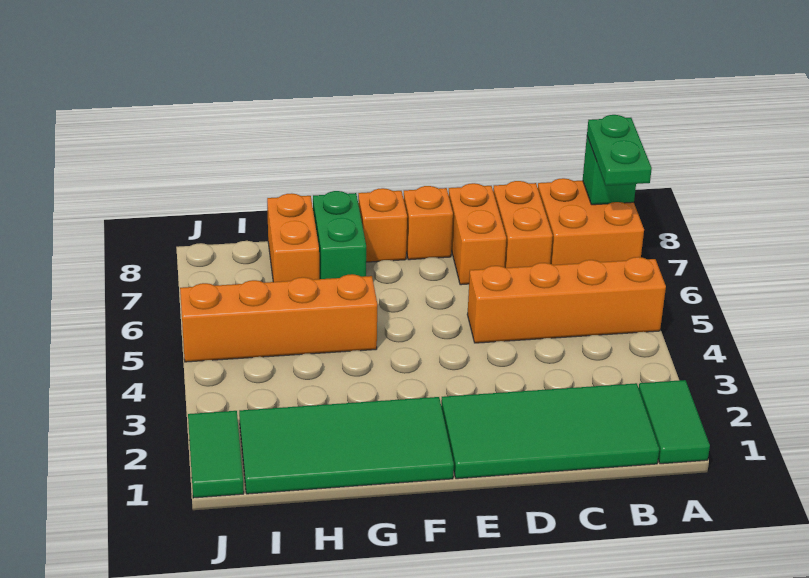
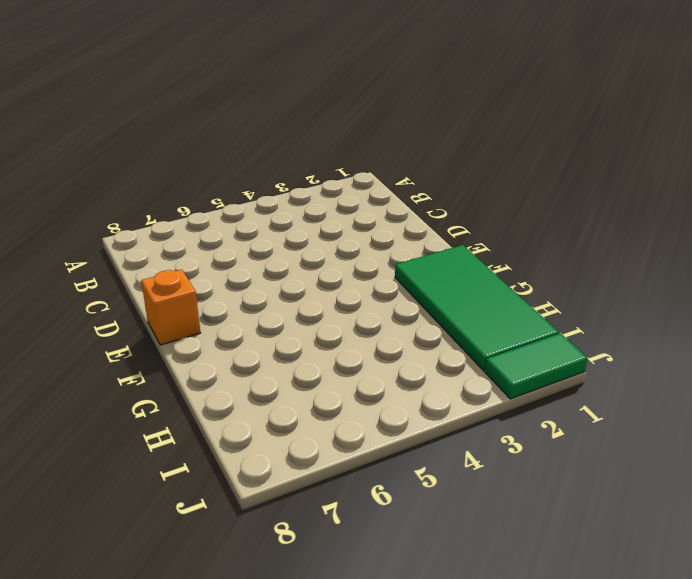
none -> green tile A1:A2 level 1
none -> orange brick A5:D5 level 1
none -> orange brick A7:B8 level 1

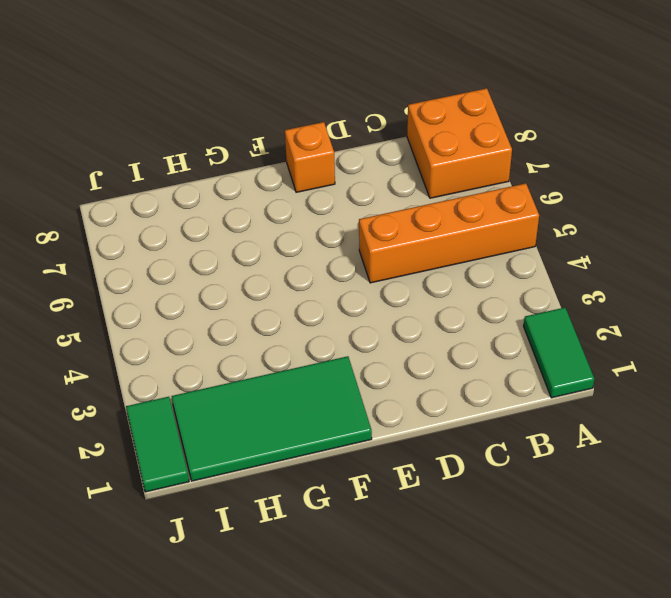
none -> green tile B1:E2 level 1
none -> orange brick C7:C8 level 1
none -> orange brick D7:D8 level 1

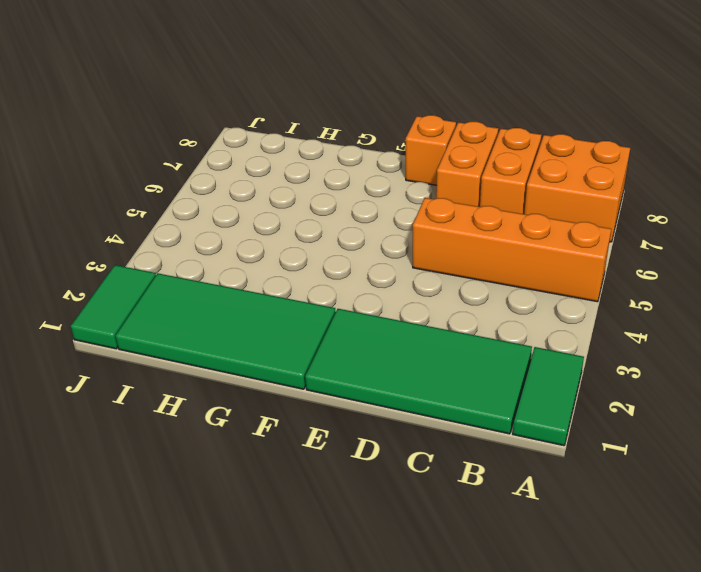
none -> orange brick F8 level 1
none -> orange brick G5:J5 level 1
none -> green brick G7:G8 level 1

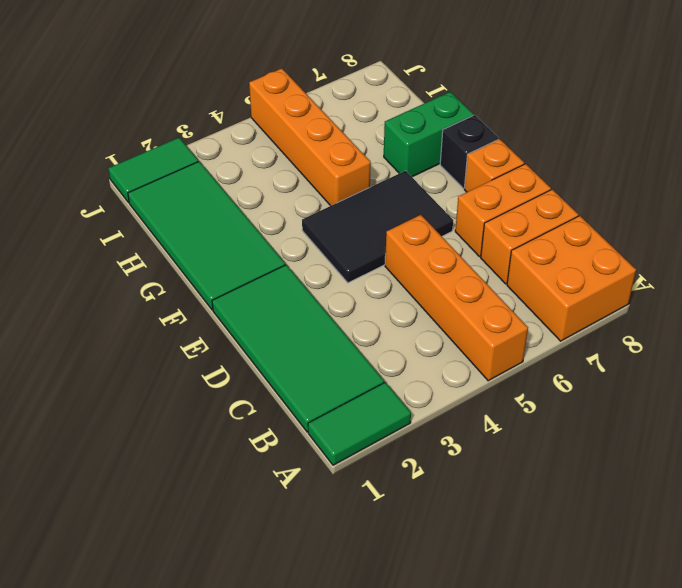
black tile E4:F6 level 1 -> none
black brick F8 level 1 -> orange brick F8 level 1
none -> orange brick H7:H8 level 1
none -> green brick A8 level 2
none -> green plate A7:A8 level 3

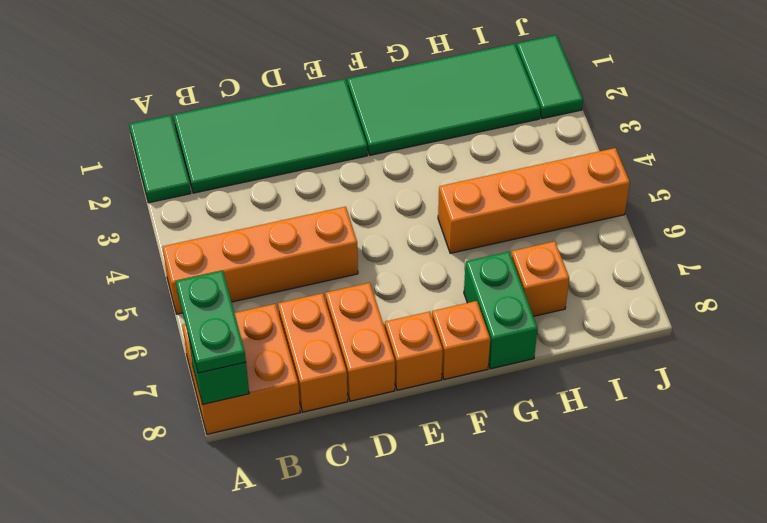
orange brick H7 level 1 -> orange brick H7:H8 level 1

